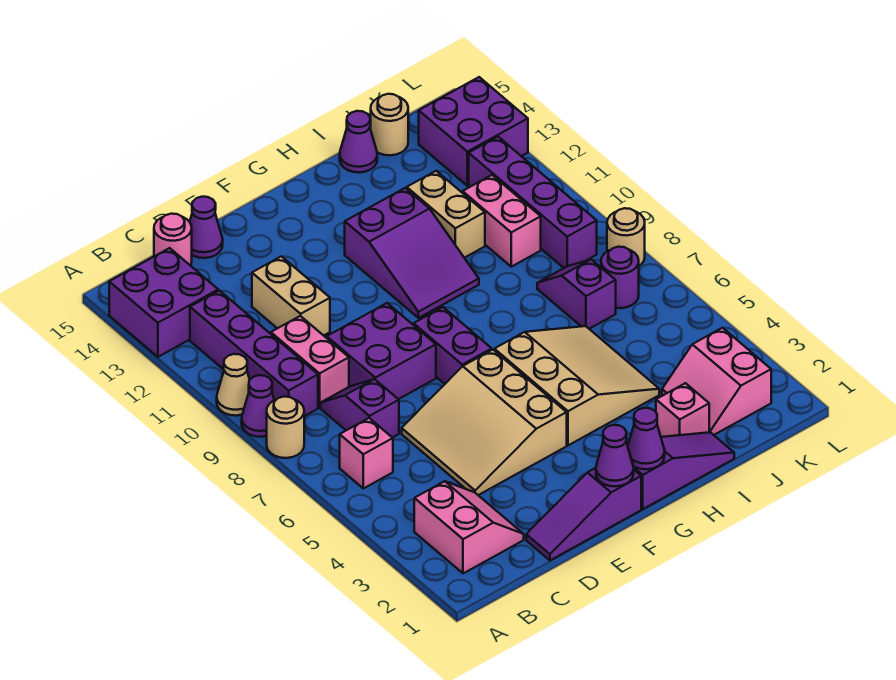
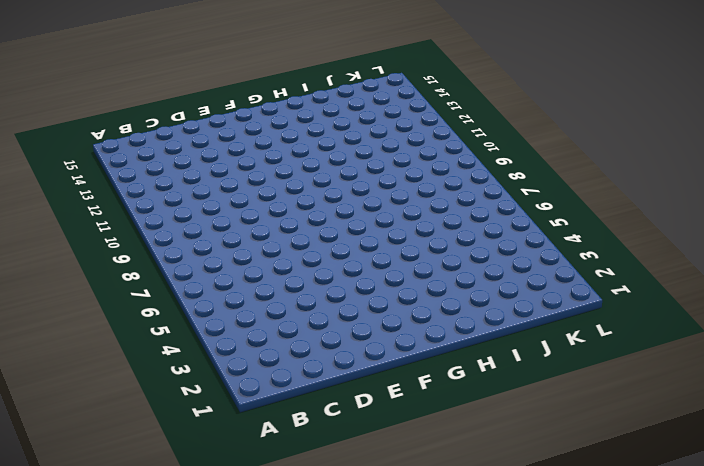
none -> tan round brick A8 level 1
none -> purple cone A9 level 1
none -> tan cone A10 level 1
none -> purple brick A13:B14 level 1

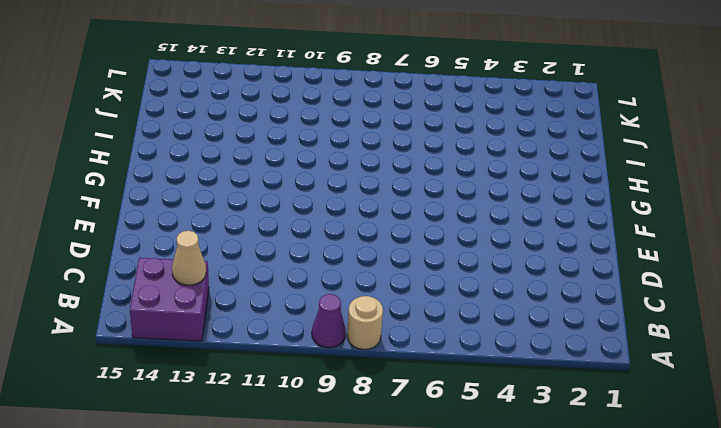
tan cone B13 level 2 -> tan cone A10 level 1
none -> pink slope B2:C3 level 1 top B
none -> pink brick B6 level 1
none -> purple brick B9:B12 level 1
none -> purple slope C7:C8 level 1 top 7

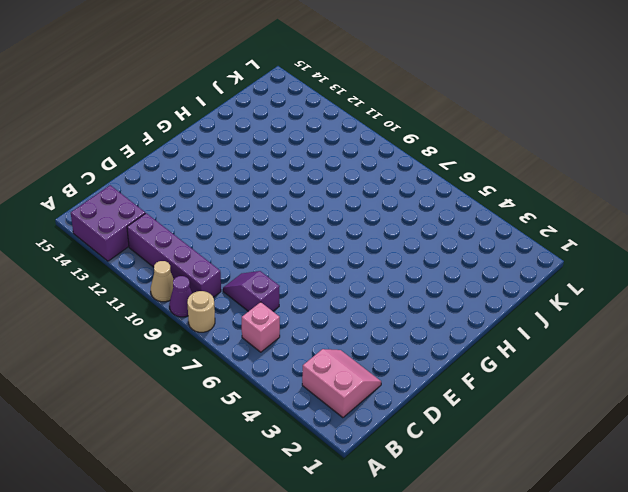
none -> pink brick C9:C10 level 1
none -> pink round brick C15 level 1
none -> purple slope D1:F1 level 1 top F
none -> tan slope D4:F6 level 1 top F

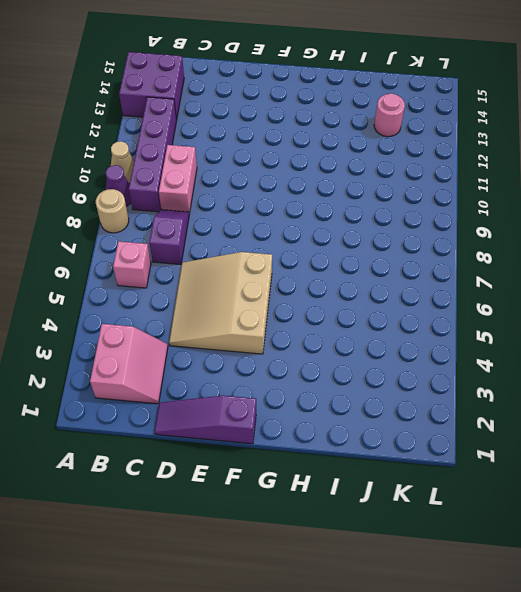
pink round brick J13 level 1 -> pink round brick C15 level 1
none -> purple brick D8:E9 level 1
none -> tan brick D11:D12 level 1
none -> purple cone D15 level 1
none -> purple brick F7:F8 level 1

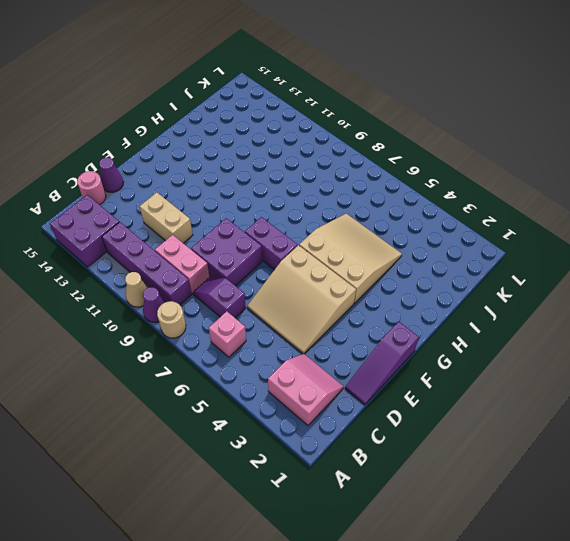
none -> purple slope G1:I1 level 1 top G
none -> purple slope G10:H12 level 1 top 12
none -> pink brick I2 level 1
none -> tan brick I11:I12 level 1

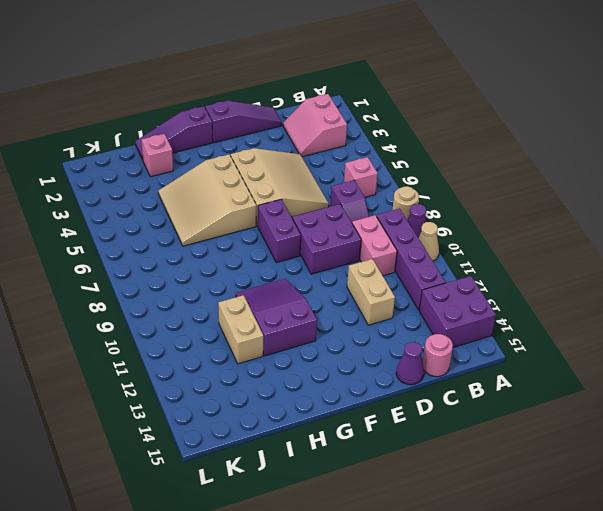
none -> purple cone I15 level 1
none -> pink slope J2:K3 level 1 top K
none -> purple slope J7:J8 level 1 top 7
none -> pink brick J10:J11 level 1

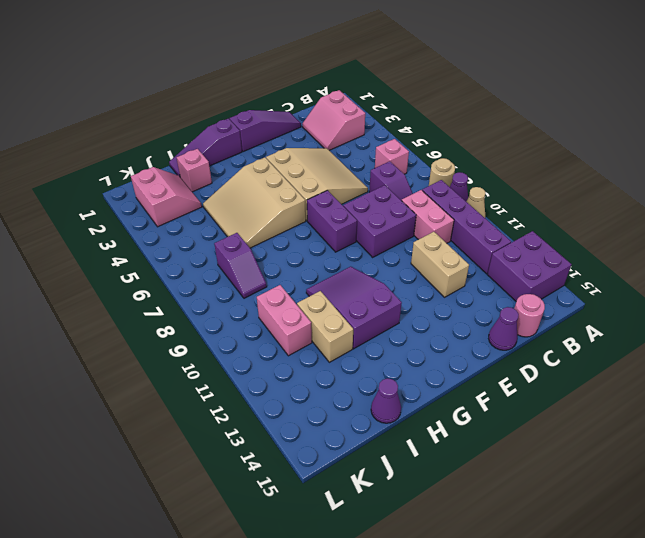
none -> tan round brick J15 level 1
none -> purple round brick K7 level 1
none -> purple brick K9:K12 level 1
none -> purple brick K13:L14 level 1

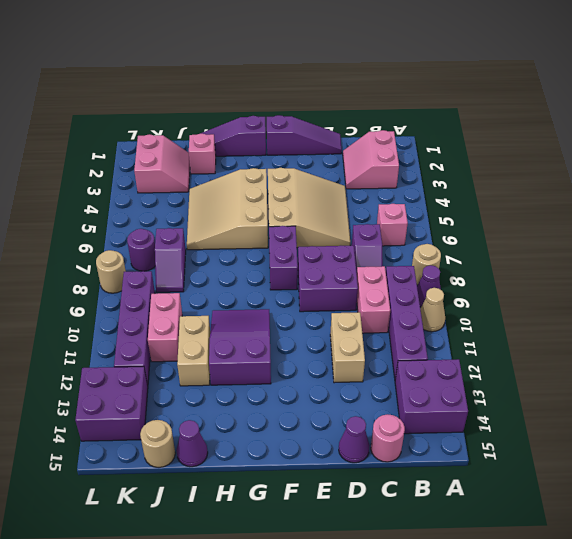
none -> purple cone F1 level 2
none -> purple cone G1 level 2

